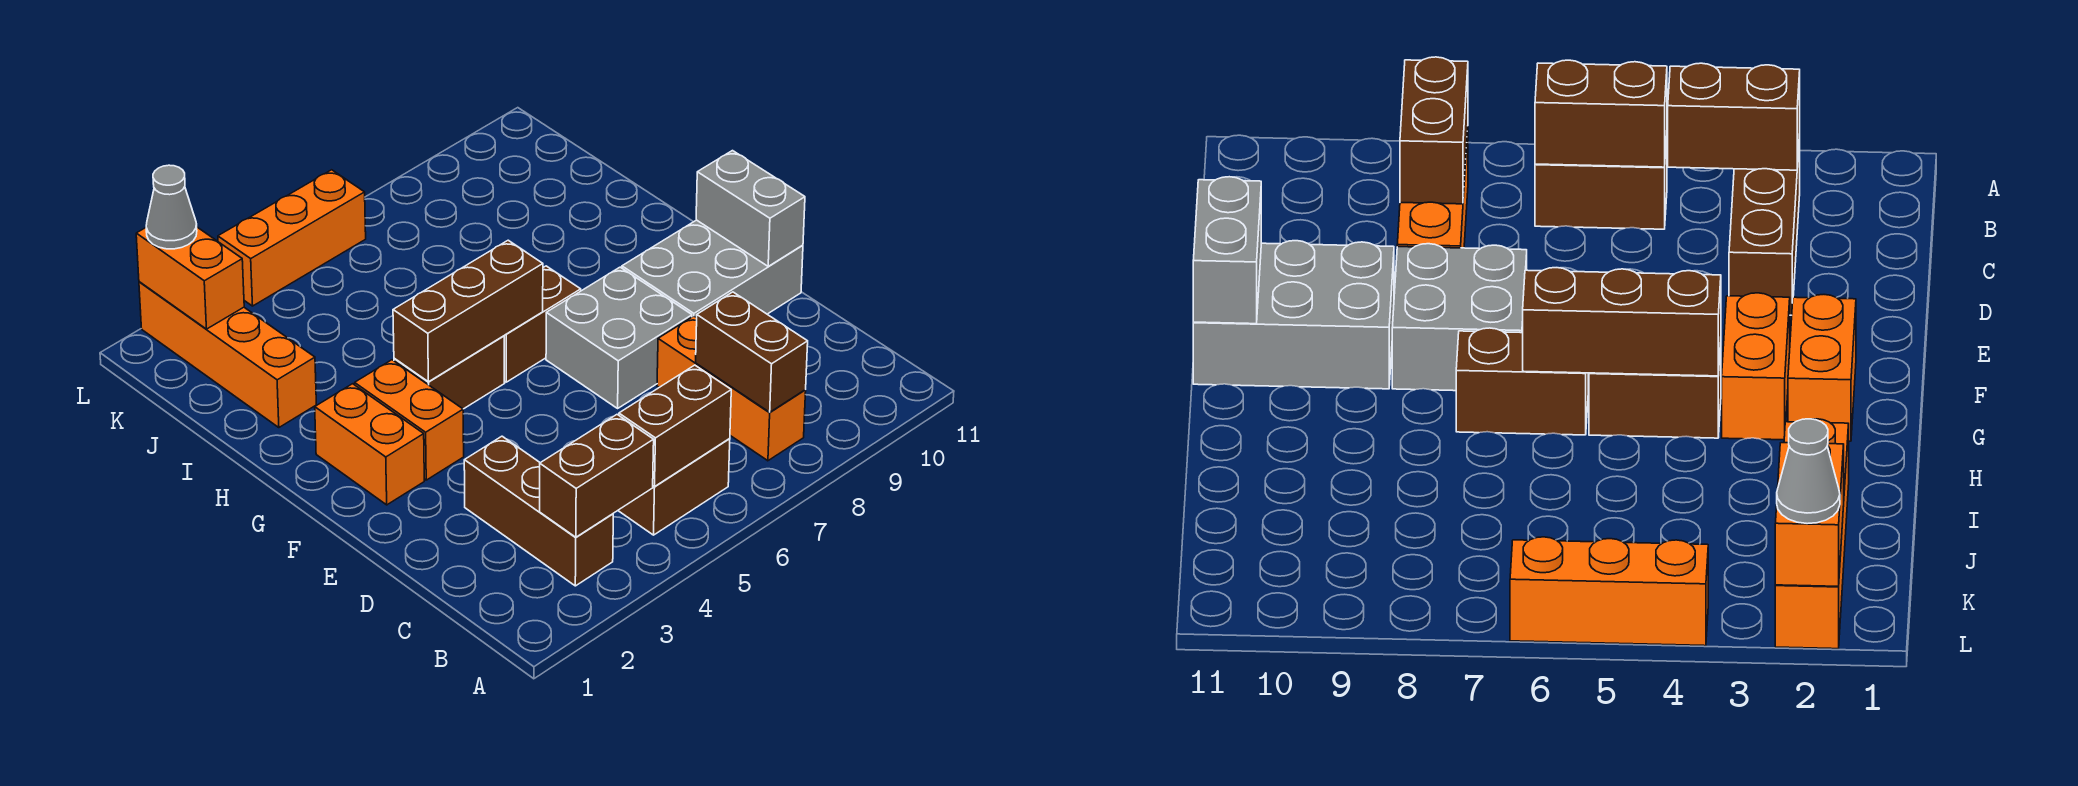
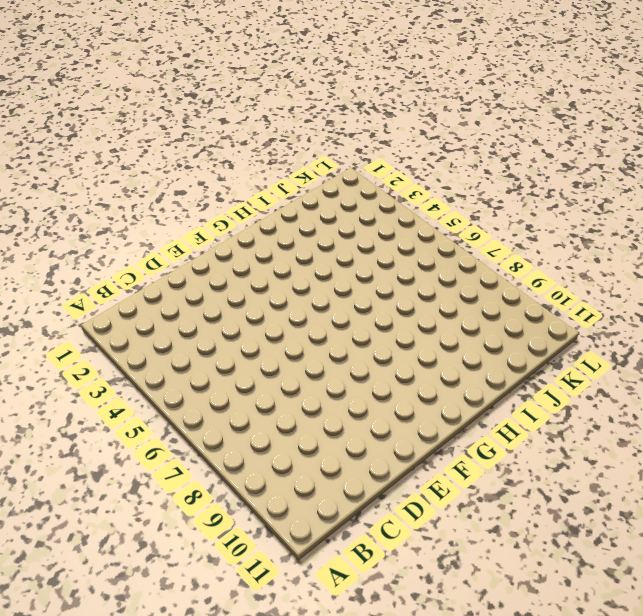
none -> brown brick B3:D3 level 1
none -> brown brick B5:B6 level 1
none -> orange brick B8:D8 level 1

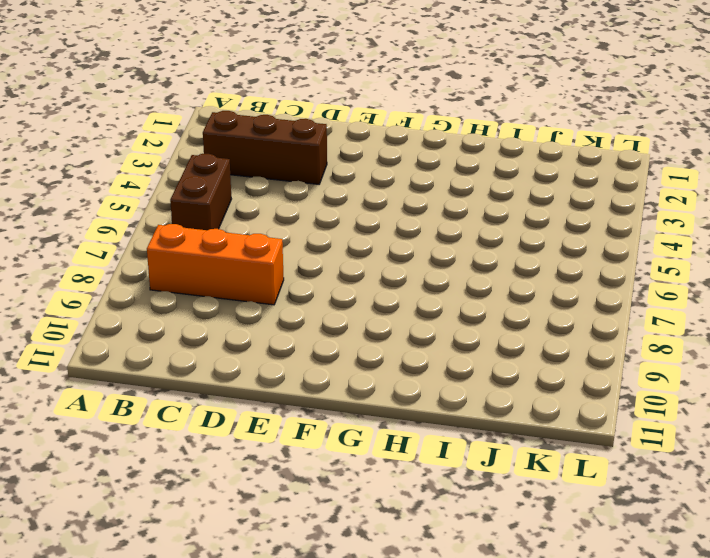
none -> grey brick E7:F8 level 1
none -> grey brick E9:F11 level 1
none -> orange brick F2:G2 level 1

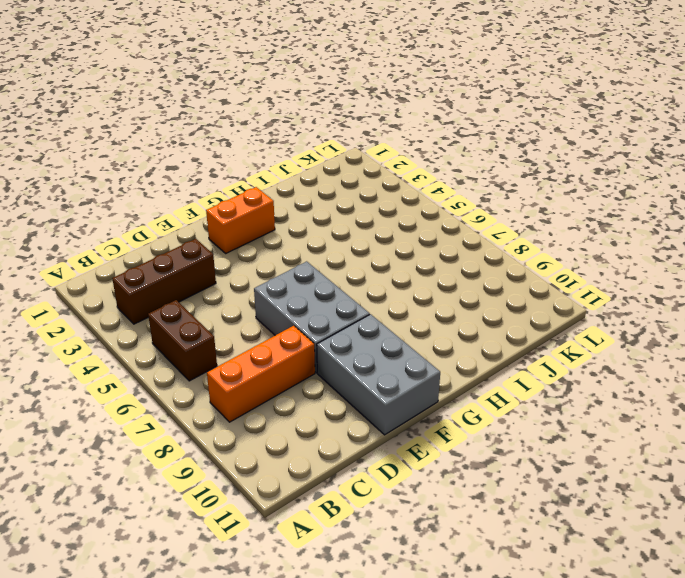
grey brick E6:F8 level 1 -> grey brick E7:F8 level 1
none -> orange brick F3:G3 level 1
none -> brown brick G4:G5 level 1
none -> brown brick G6:G7 level 1

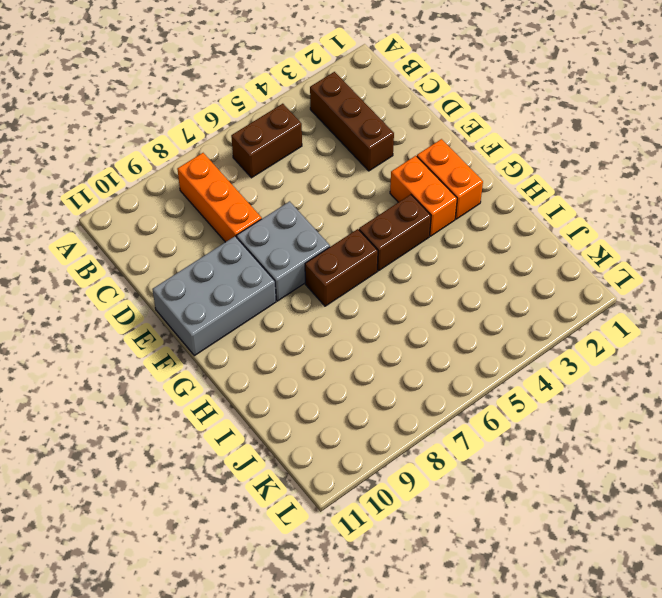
none -> orange brick I2:L2 level 1
none -> orange brick L4:L6 level 1
none -> brown brick B3:B4 level 2

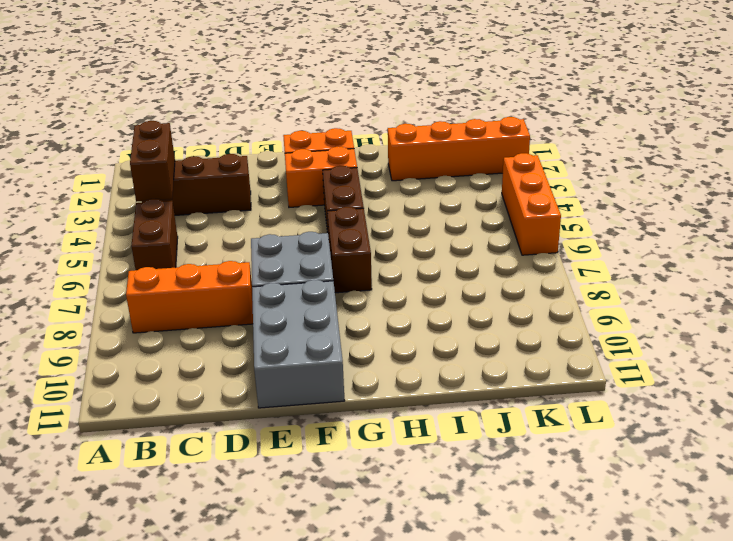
none -> brown brick B5:B6 level 2
none -> brown brick B8:C8 level 2
none -> grey brick E11:F11 level 2

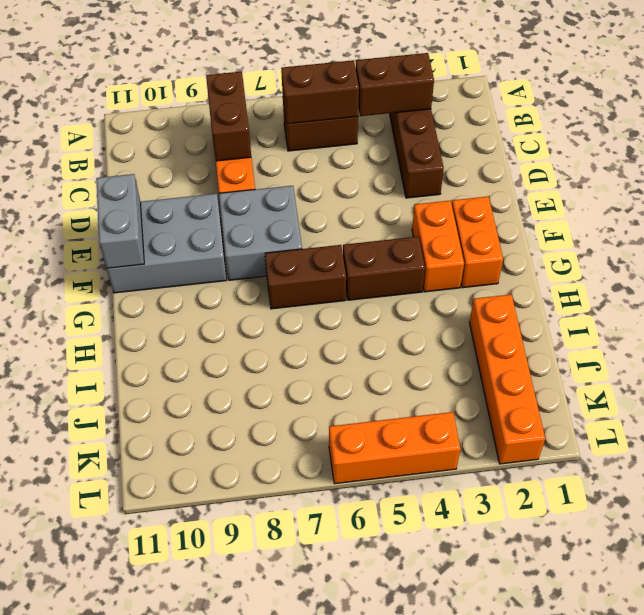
none -> brown brick G4:G6 level 2
none -> orange brick K2:L2 level 2
none -> grey cone L2 level 3

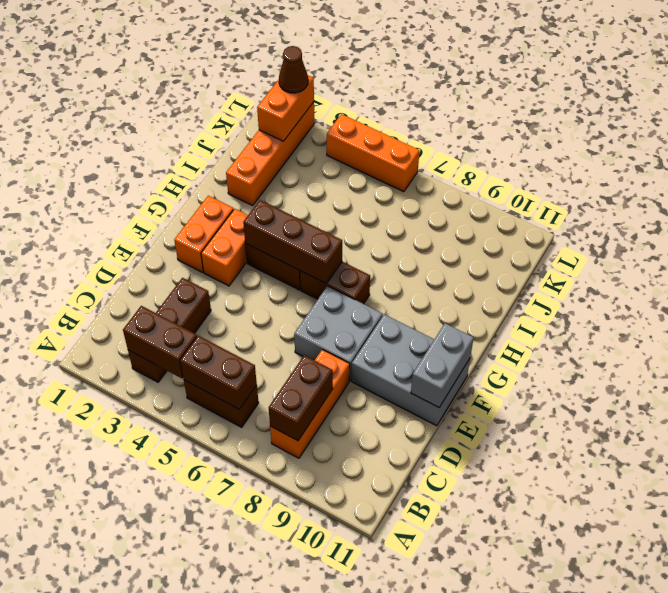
brown cone L2 level 3 -> grey cone L2 level 3

